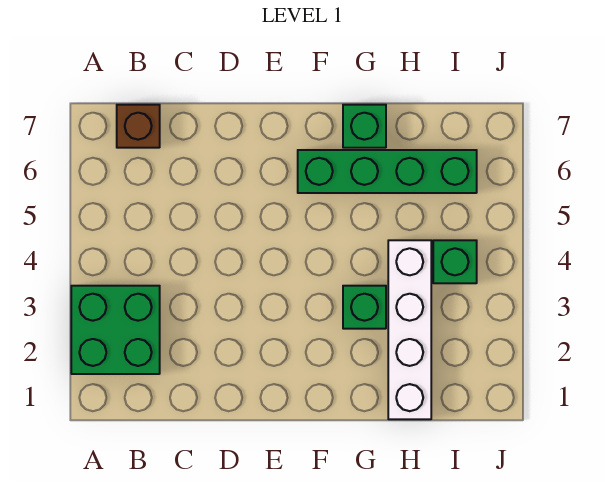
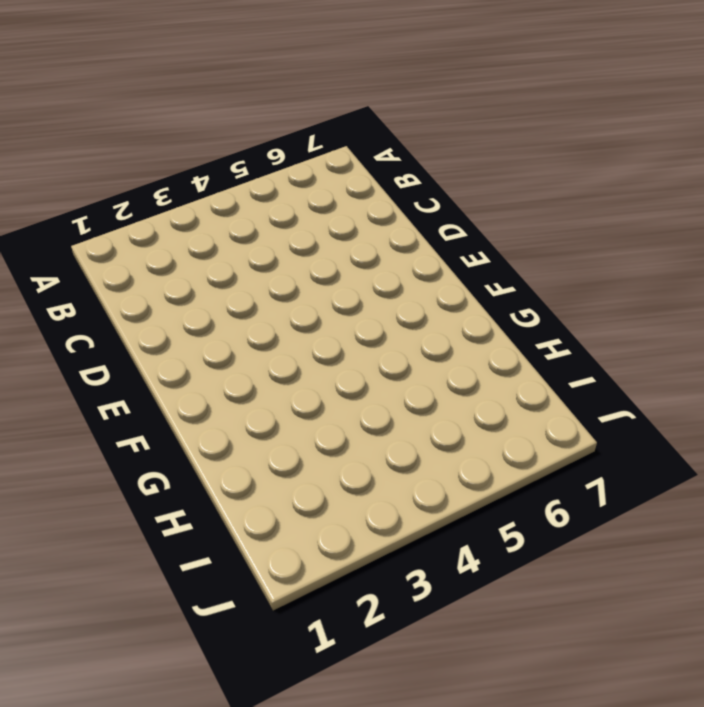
none -> green brick A2:B3 level 1
none -> brown brick B7 level 1

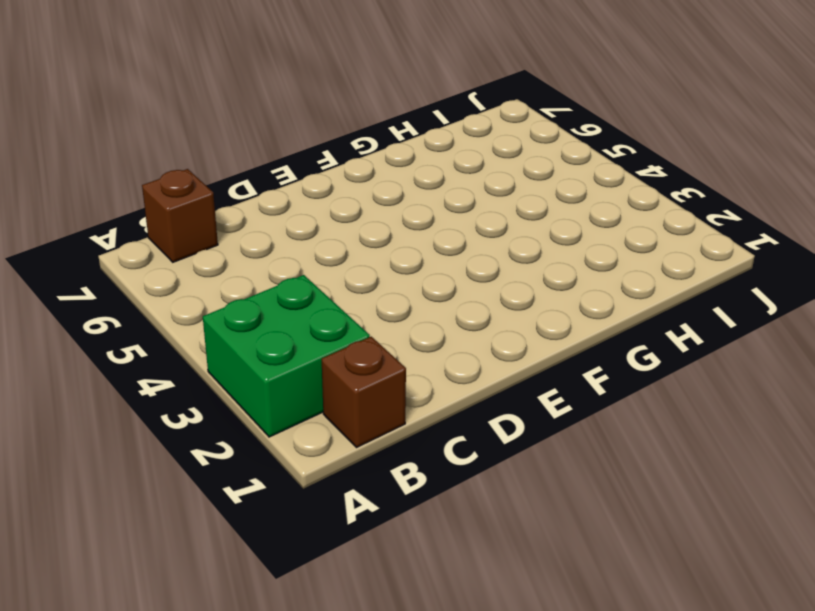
brown brick B1 level 1 -> none
none -> green brick F6:I6 level 1
none -> green brick G3 level 1

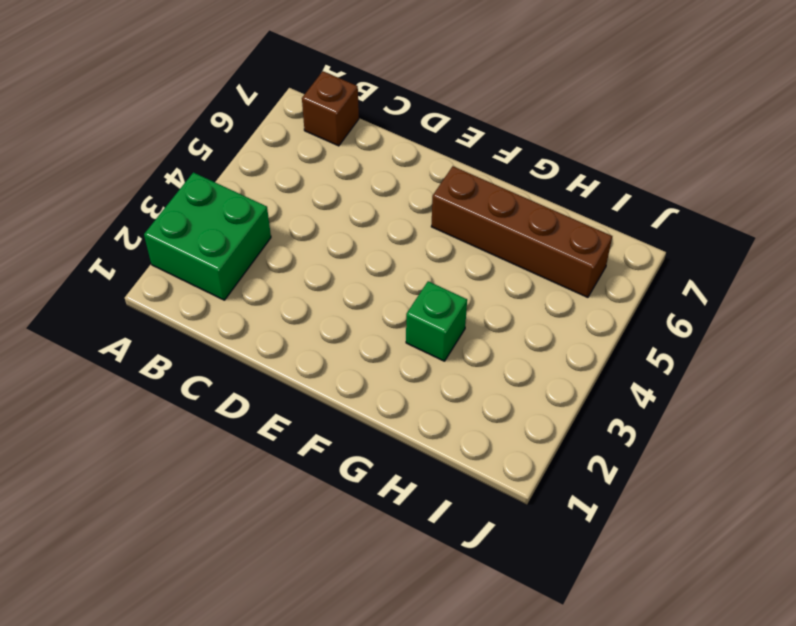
brown brick F6:I6 level 1 -> green brick F6:I6 level 1
none -> green brick G7 level 1
none -> white brick H1:H4 level 1

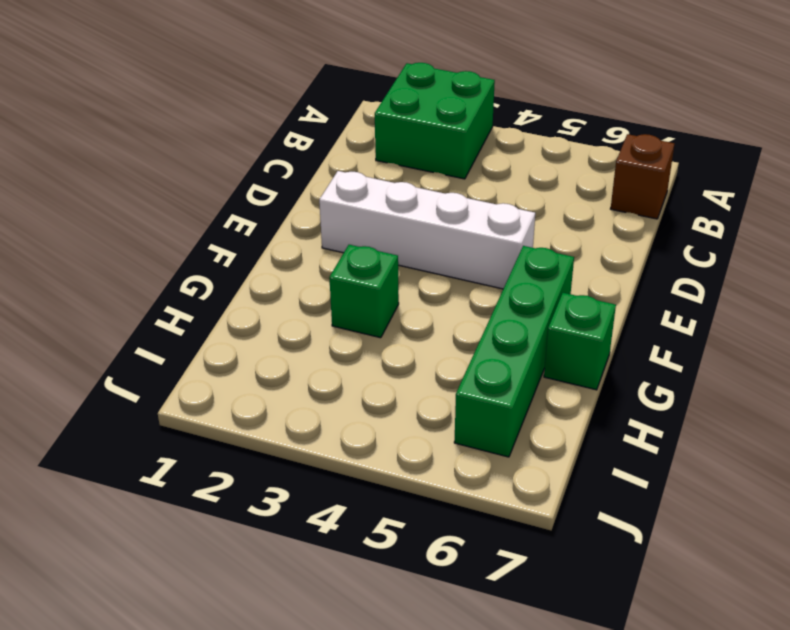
white brick E2:E5 level 1 -> white brick H1:H4 level 1
none -> green brick I4 level 1

